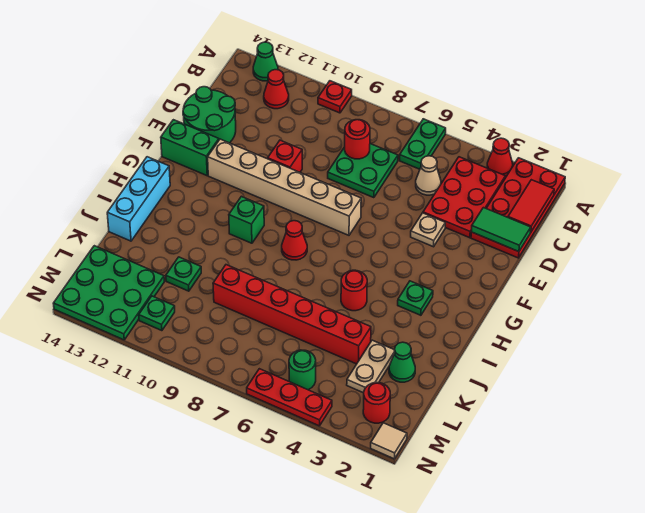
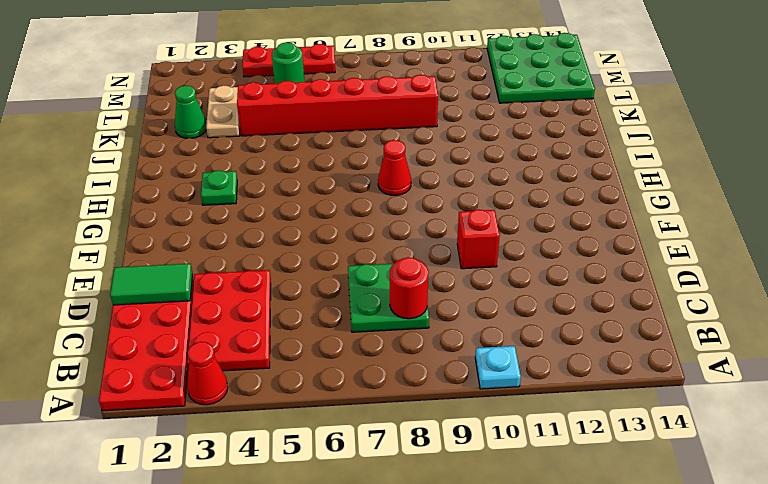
cyan plate A10 level 1 -> red plate A10 level 1
none -> green plate A6:B6 level 1
none -> green cone A13 level 1
none -> red cone B12 level 1
none -> tan cone C5 level 1

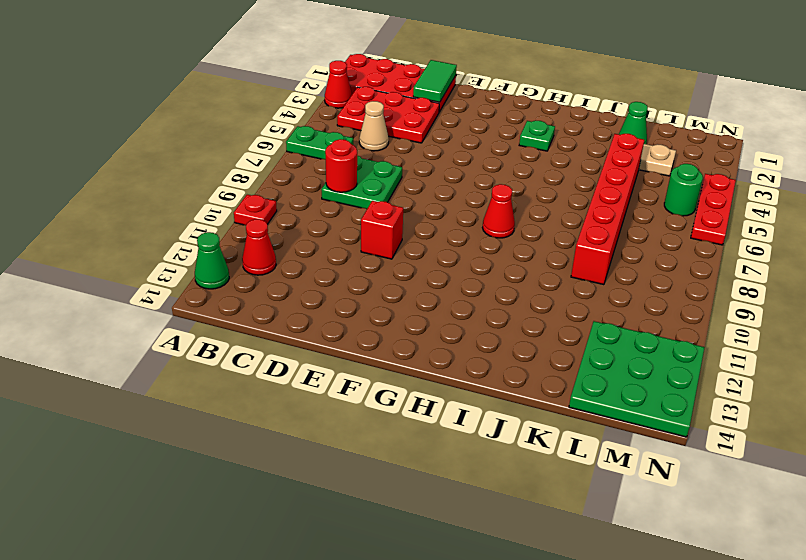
none -> green round brick D13:E14 level 1
none -> tan plate E4 level 1
none -> tan brick F7:F12 level 1
none -> green brick F13:F14 level 1

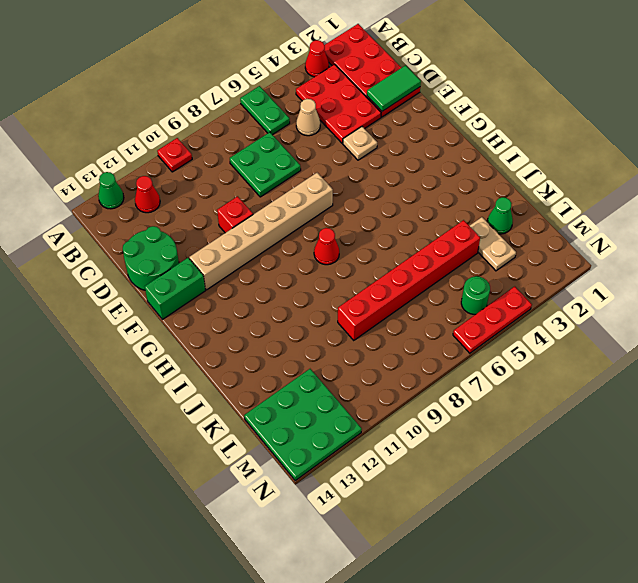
none -> green plate H3 level 1
none -> green brick H10 level 1
none -> cyan brick H14:J14 level 1
none -> red round brick I5 level 1

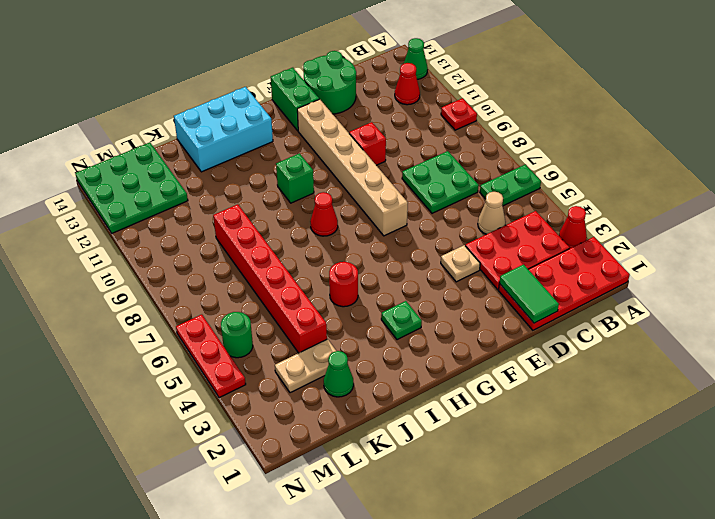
cyan brick H13:J14 level 1 -> cyan brick H14:J14 level 1
none -> green plate K11 level 1
none -> red round brick M2 level 1
none -> green plate M11 level 1
none -> tan tile N1 level 1

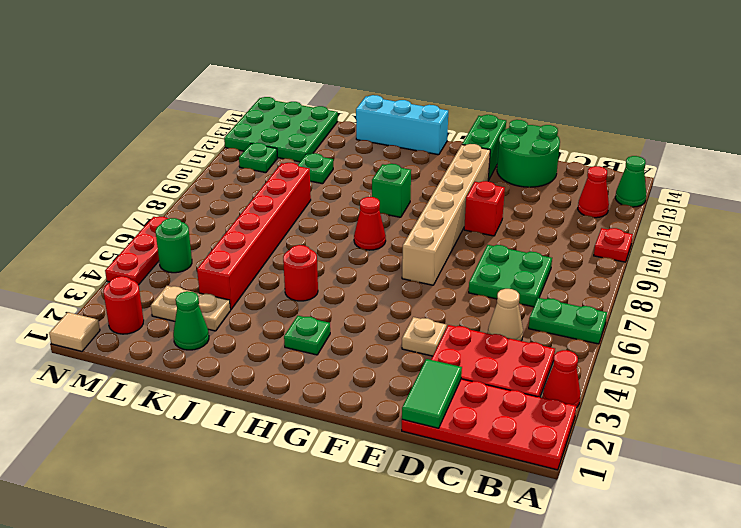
none -> red tile B1:C1 level 2
none -> red round brick C8 level 2

